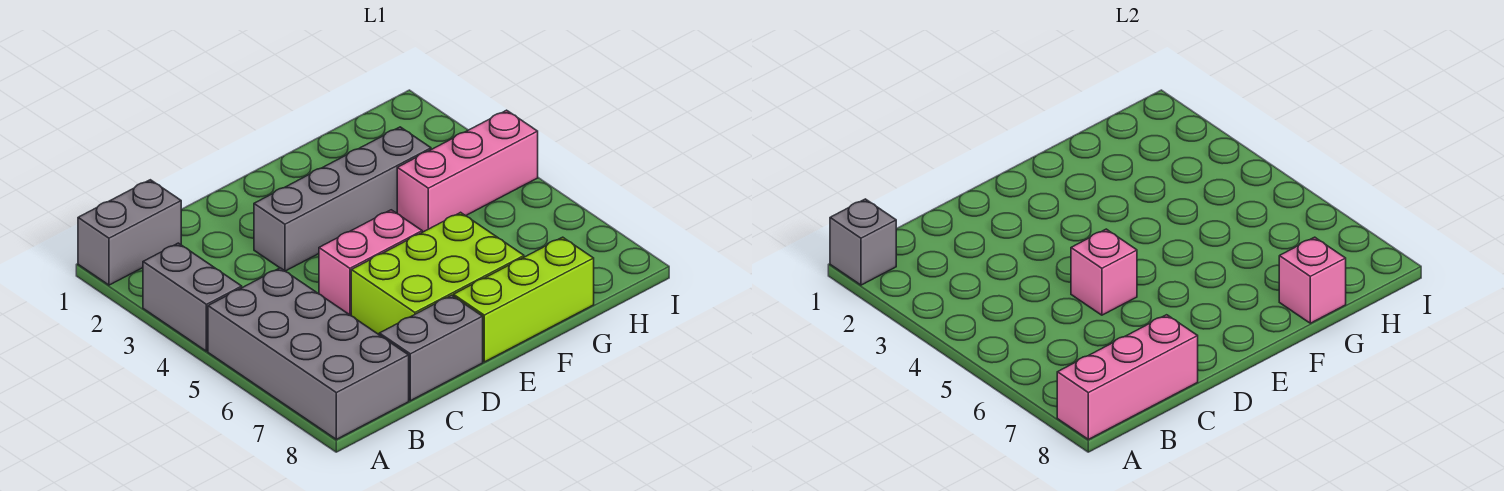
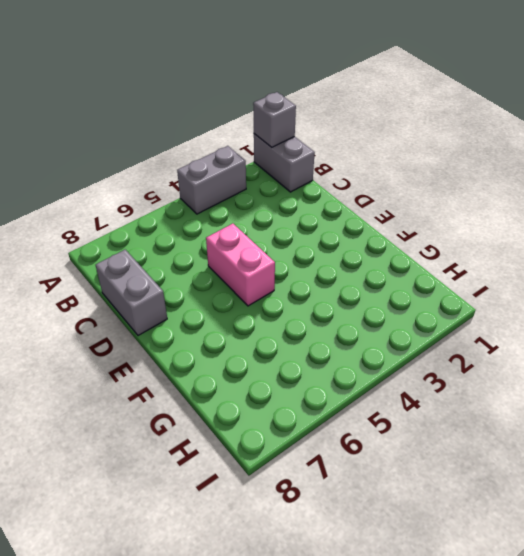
none -> grey brick A5:B8 level 1
none -> grey brick D3:G3 level 1
none -> lime brick D6:F7 level 1

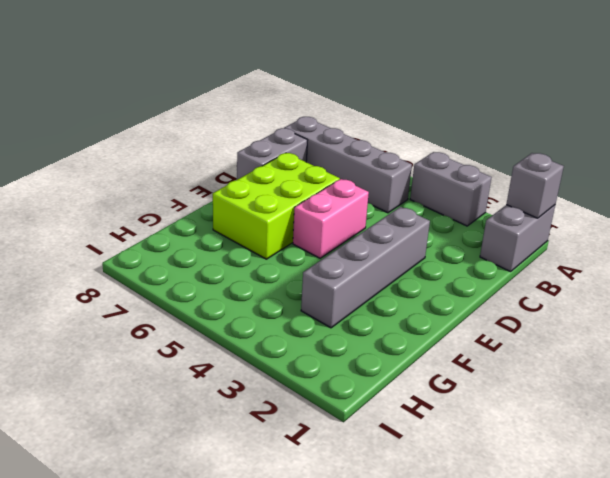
grey brick B5:B8 level 1 -> grey brick A5:B8 level 1
none -> lime brick E8:G8 level 1
none -> pink brick G4:I4 level 1
none -> pink brick A8:C8 level 2

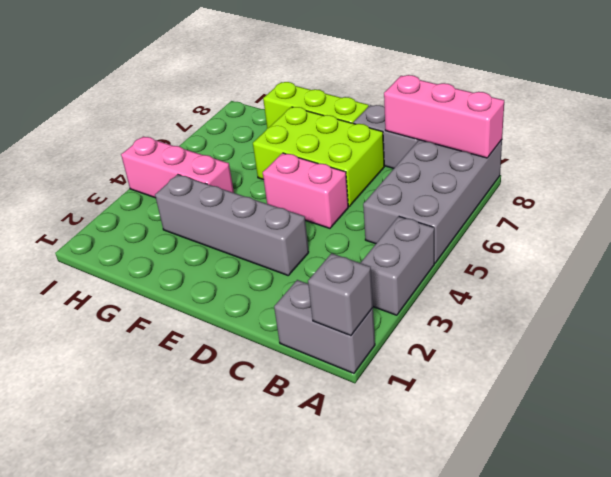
none -> pink brick D5 level 2
none -> pink brick G8 level 2

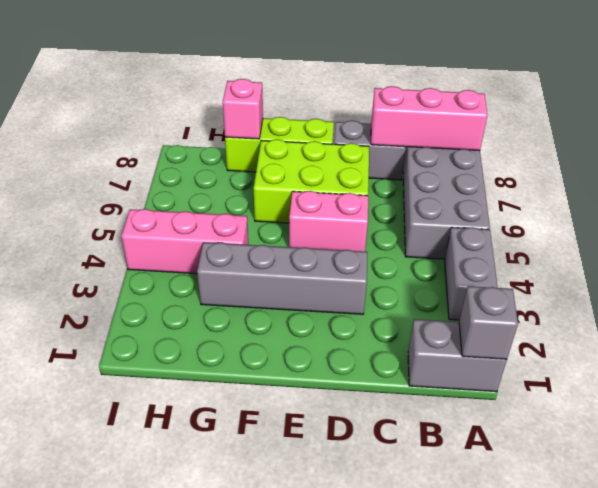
none -> pink brick D5 level 2

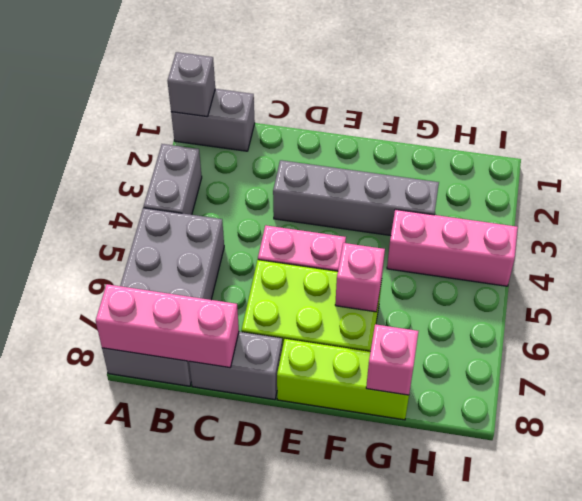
pink brick F6 level 2 -> pink brick D5 level 2

